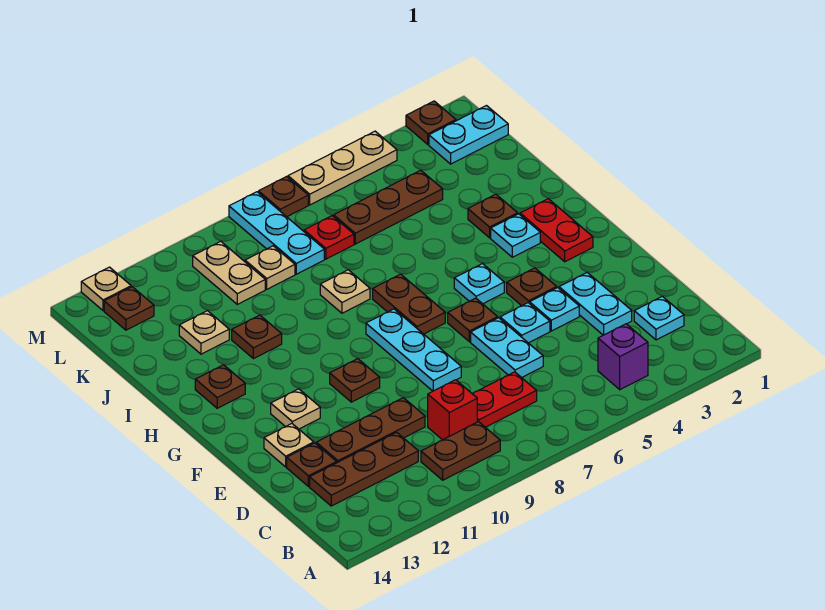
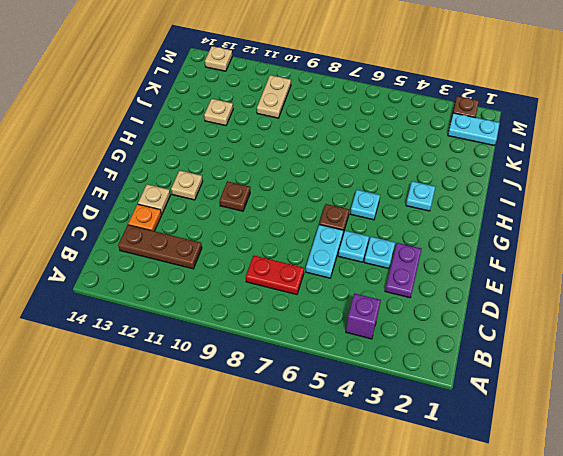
purple plate D3:E3 level 1 -> cyan plate D3:E3 level 1
orange plate D13 level 1 -> brown plate D13 level 1
none -> brown plate B9:B10 level 1
none -> cyan plate C2 level 1
none -> red brick C9 level 1
none -> brown plate D10:D12 level 1

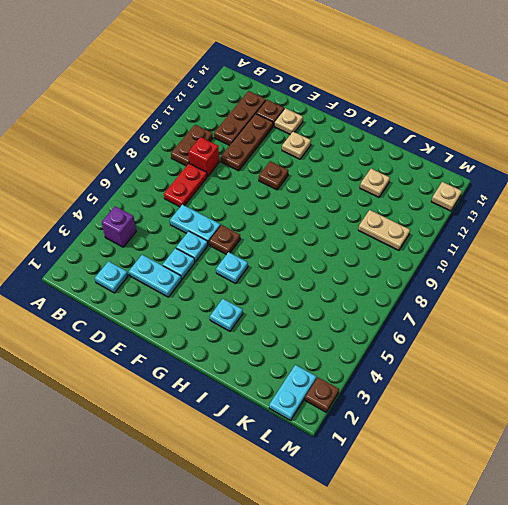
none -> cyan plate E8:G8 level 1
none -> brown plate F4 level 1
none -> red plate G2:H2 level 1
none -> brown plate G7:H7 level 1

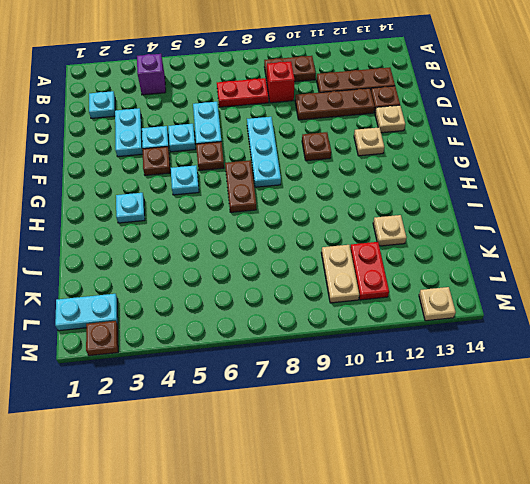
red plate K11:L11 level 1 -> red plate G2:H2 level 1
none -> brown plate H13 level 1
none -> brown plate I3 level 1
none -> tan plate I8 level 1
none -> brown plate I11 level 1

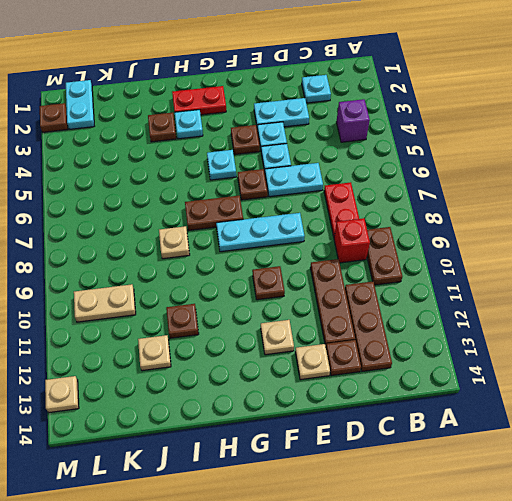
none -> brown plate H13 level 1
none -> brown plate K4:K6 level 1
none -> red plate K7 level 1
none -> cyan plate K8:M8 level 1

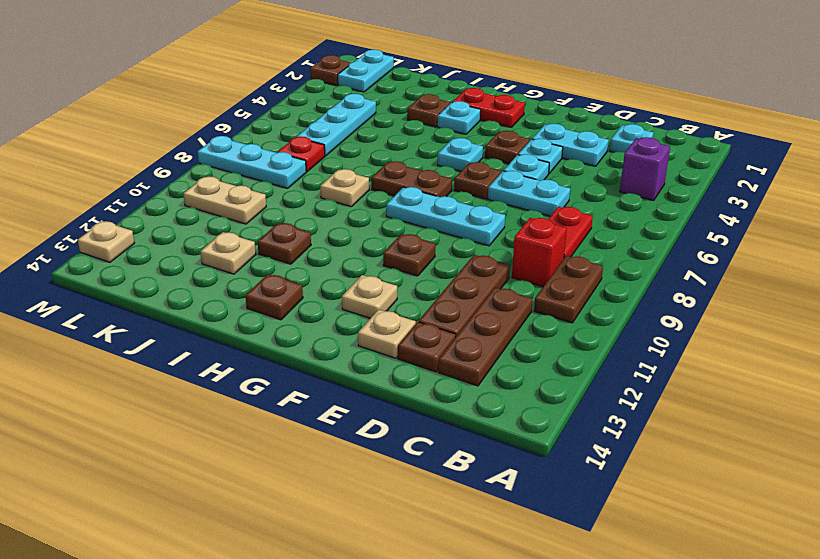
cyan plate K4:K6 level 1 -> brown plate K4:K6 level 1
none -> tan plate K9 level 1
none -> brown plate L13 level 1
none -> tan plate M4:M6 level 1
none -> brown plate M7 level 1

